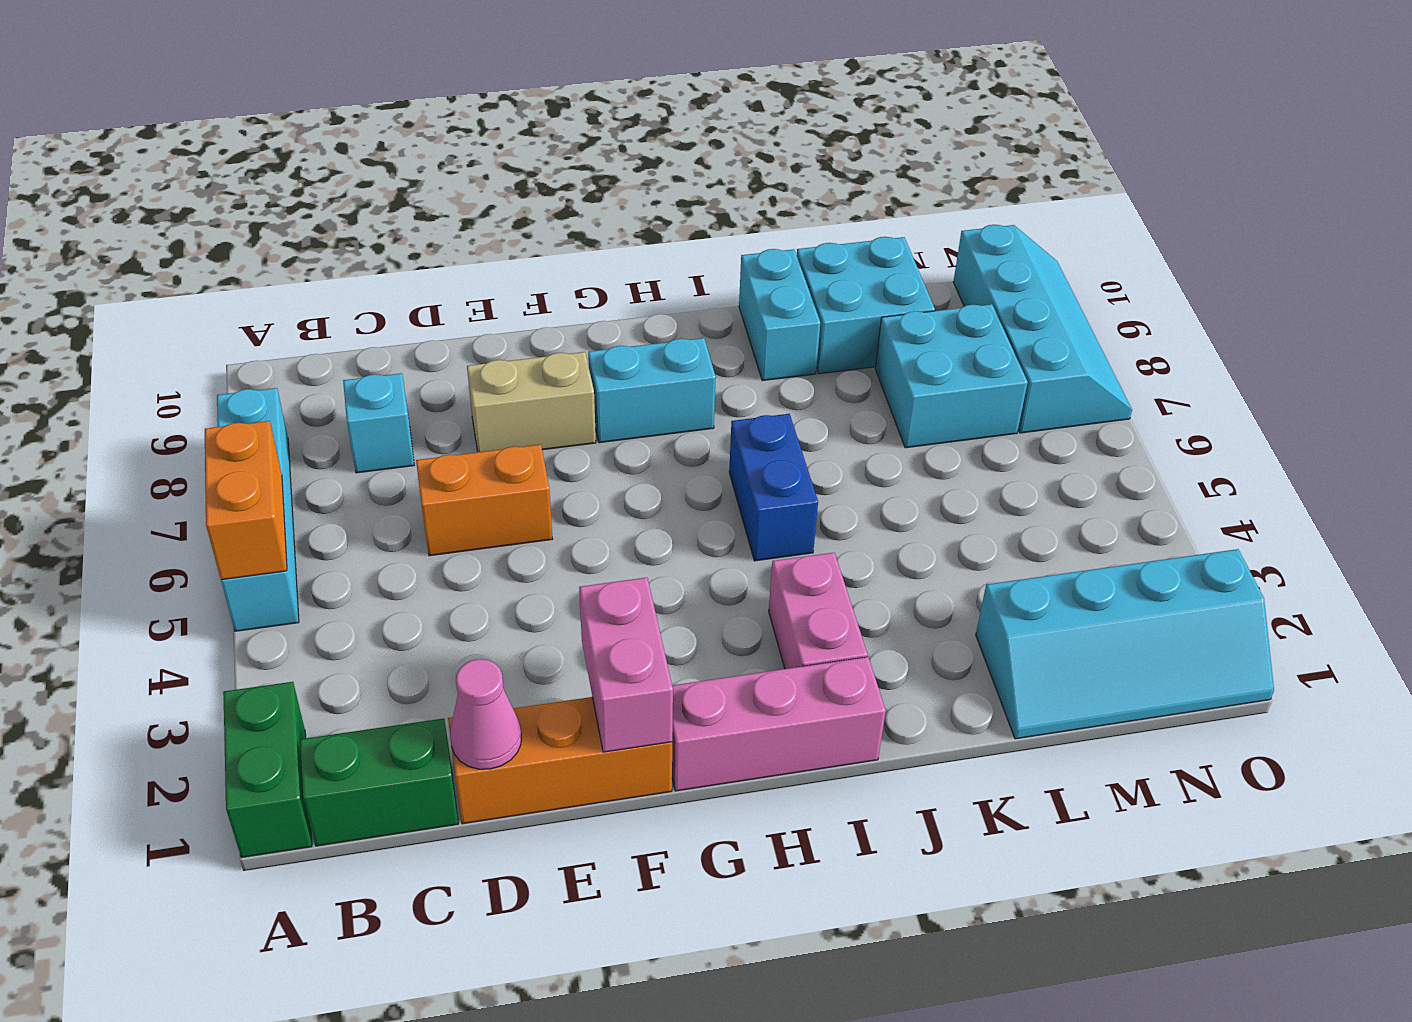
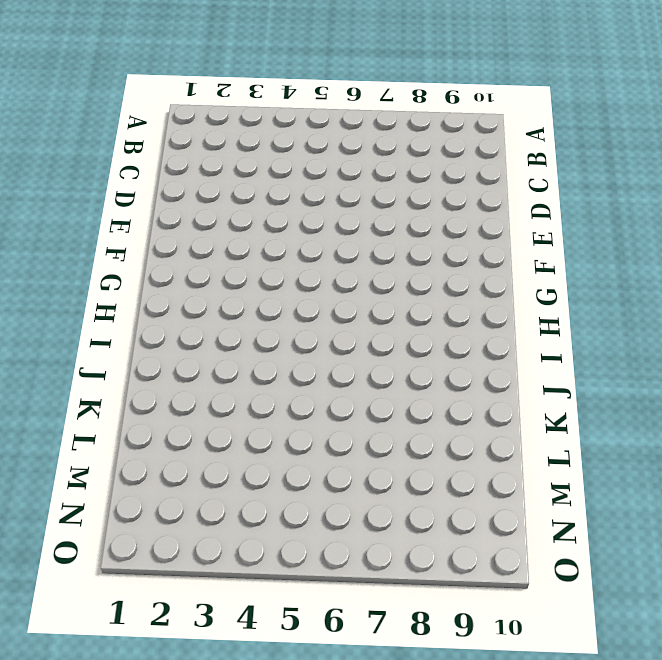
none -> green brick A1:A2 level 1
none -> cyan brick A5:A8 level 1
none -> green brick B1:C1 level 1

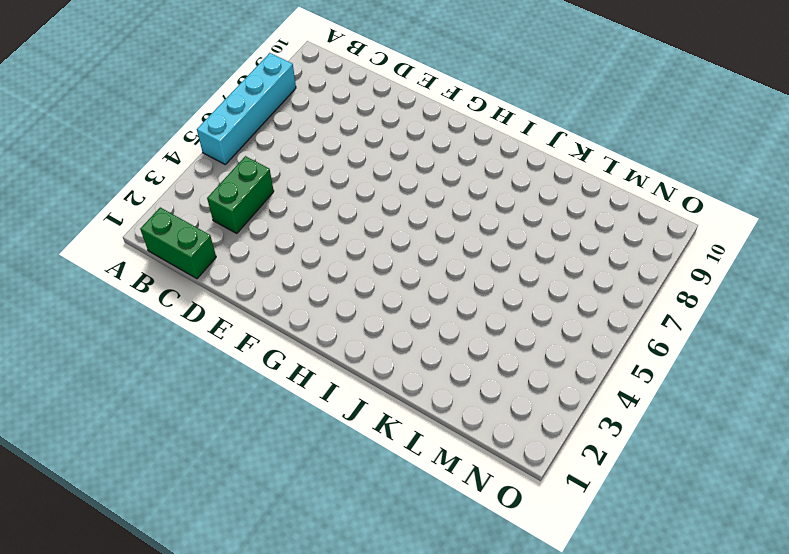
green brick C3:C4 level 1 -> green brick A1:A2 level 1
none -> cyan brick C8 level 1
none -> orange brick D1:F1 level 1
none -> orange brick D6:E6 level 1

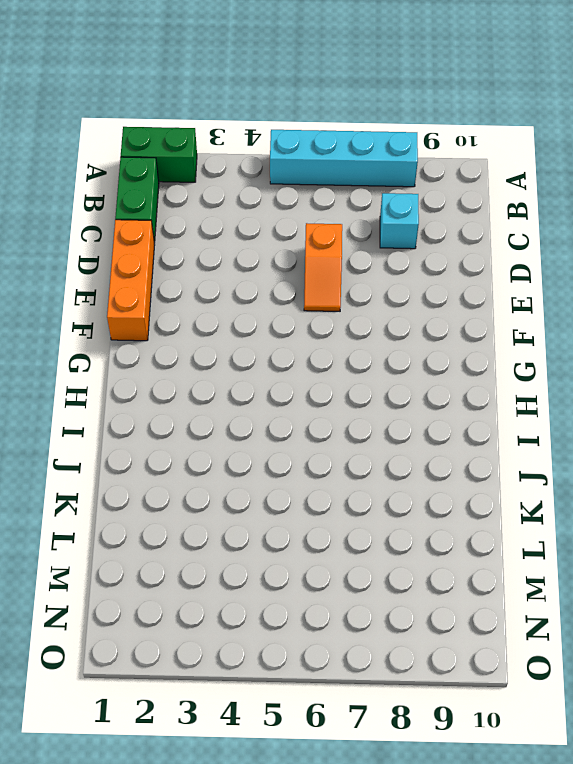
orange slope D6:E6 level 1 top D -> orange brick D6:E6 level 1
none -> tan brick E8:F8 level 1
none -> pink brick G1:I1 level 1
none -> cyan brick G8:H8 level 1

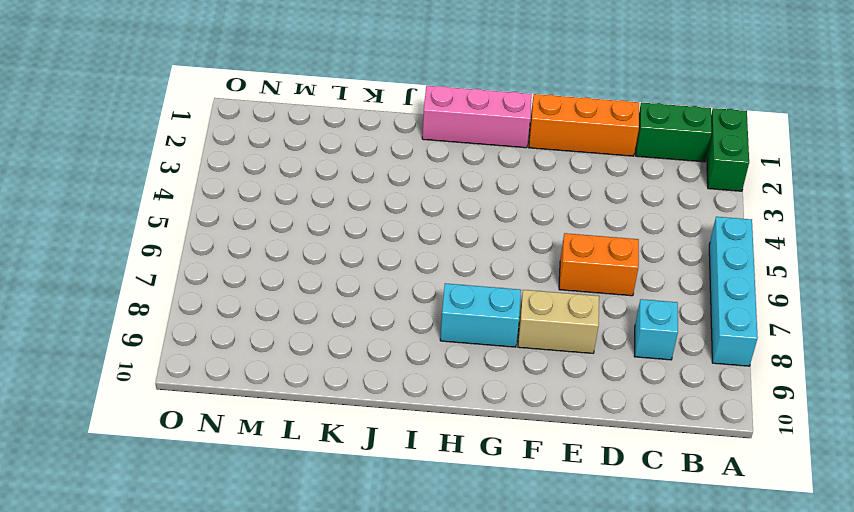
none -> pink brick I2:I3 level 1
none -> blue brick I5:I6 level 1
none -> cyan brick J9:J10 level 1

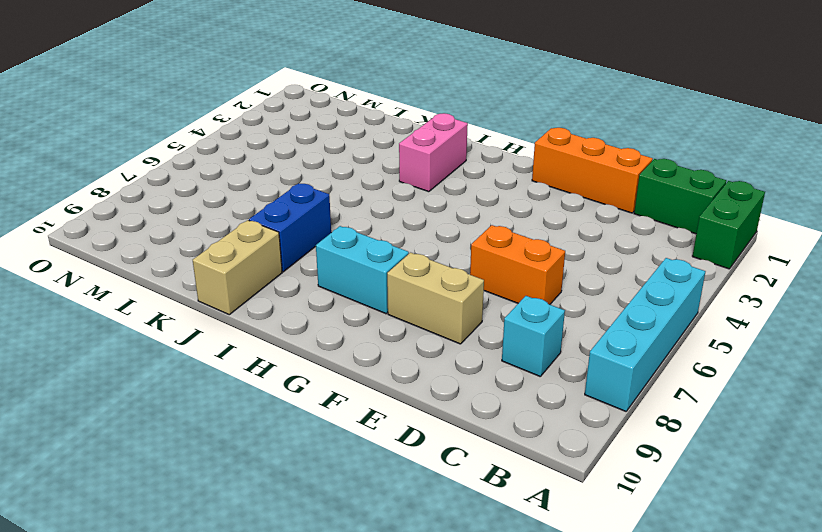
blue brick J7:J8 level 1 -> blue brick I5:I6 level 1
tan brick J9:J10 level 1 -> cyan brick J9:J10 level 1
none -> pink brick G1:I1 level 1
none -> cyan brick K9:L10 level 1
none -> cyan slope L1:O2 level 1 top 2

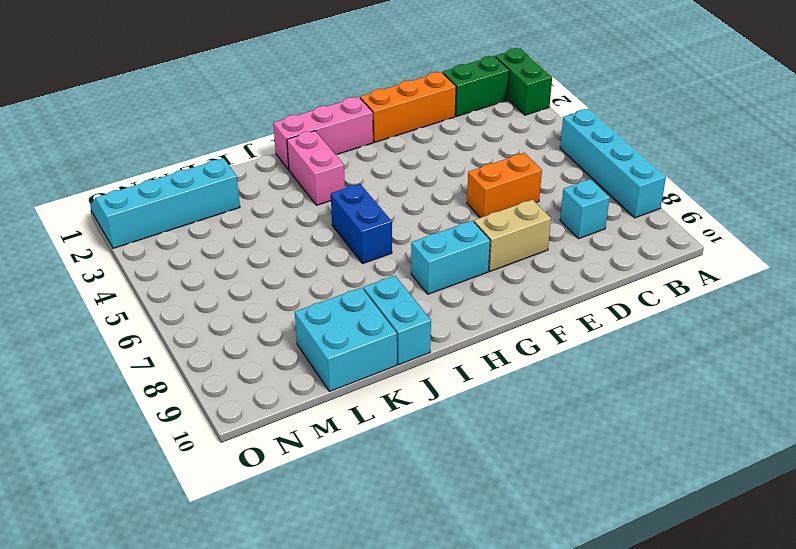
none -> cyan brick L7:M8 level 1
none -> cyan slope N7:O10 level 1 top N
none -> orange brick A5:A6 level 2

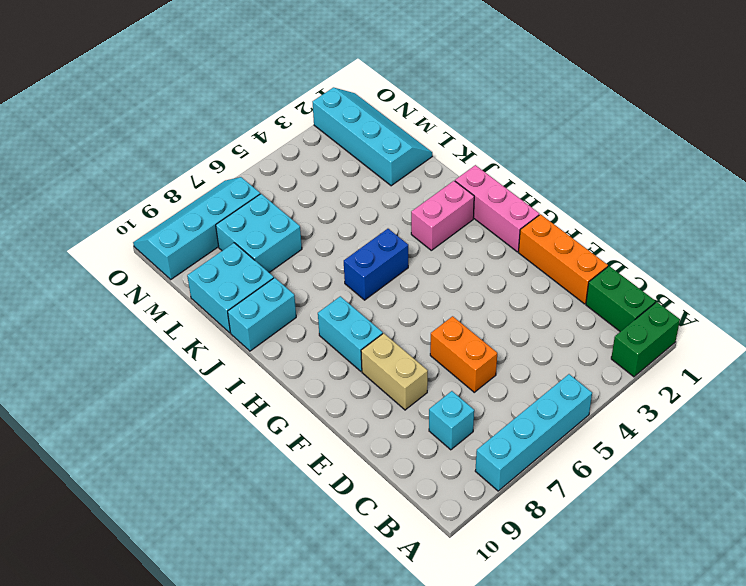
none -> orange brick A5:A6 level 2
none -> pink cone D1 level 2
none -> pink brick F1:F2 level 2

